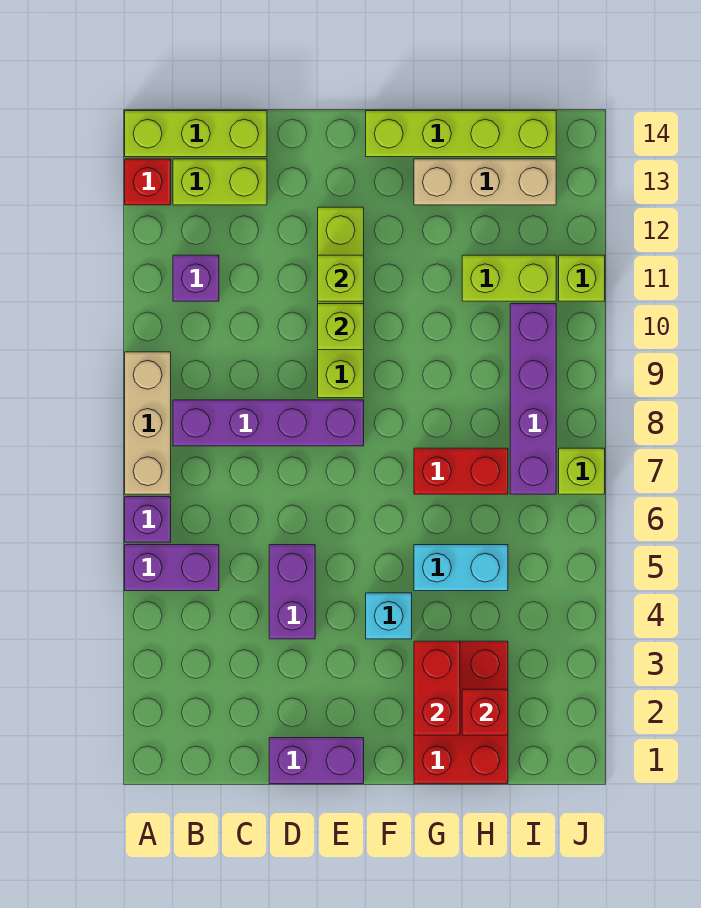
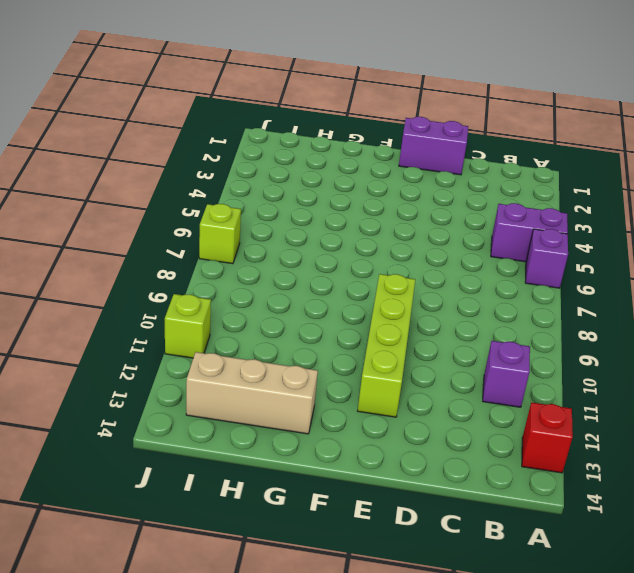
none -> tan brick A7:A9 level 1
none -> lime brick A14:C14 level 1
none -> purple brick B8:E8 level 1

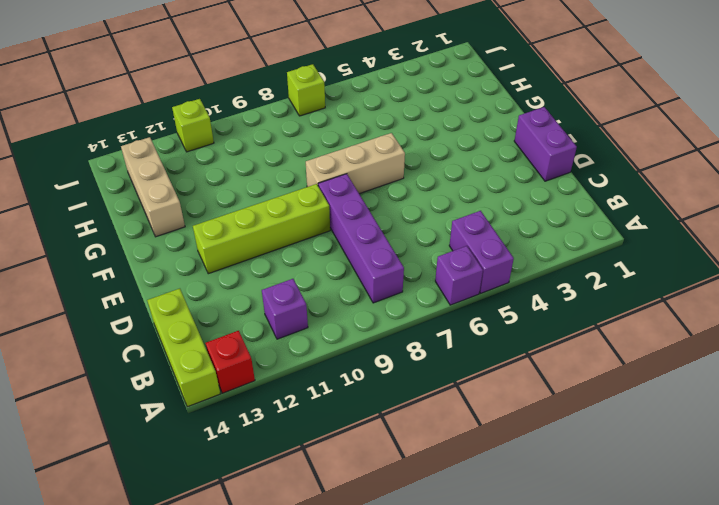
tan brick F6:F8 level 1 -> tan brick A7:A9 level 1
none -> lime brick B13:C13 level 1
none -> purple brick D4:D5 level 1
none -> cyan brick F4 level 1

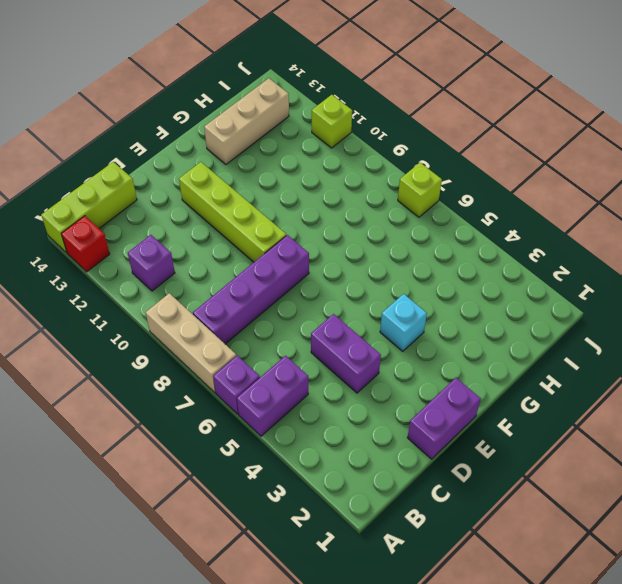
none -> lime brick B13:C13 level 1
none -> lime brick F14:I14 level 1
none -> red brick G1:H3 level 1

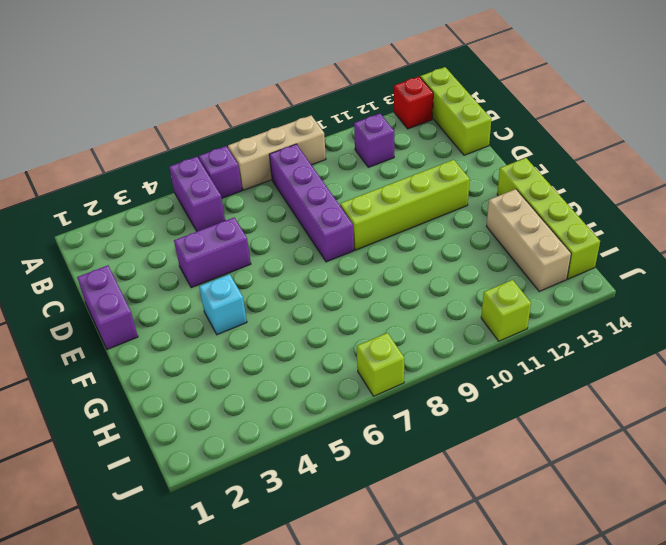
none -> lime brick B13:C13 level 1
none -> red brick G1:H3 level 1
none -> cyan brick G5:H5 level 1

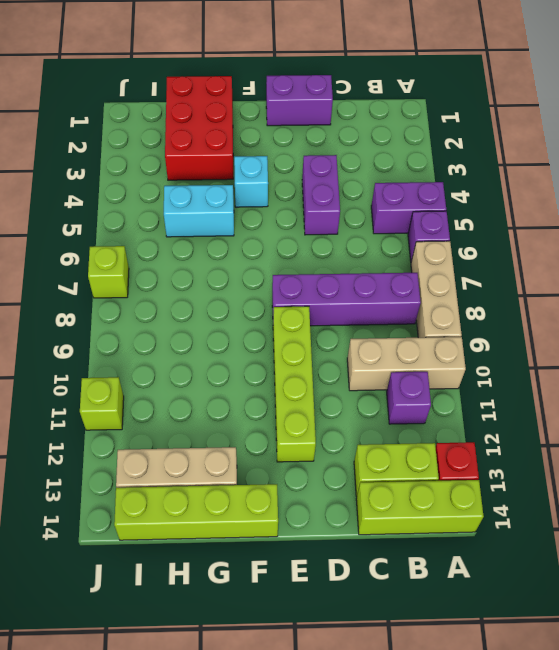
tan brick A10:C10 level 1 -> none
none -> red brick G7:H7 level 1
none -> lime brick H11:I11 level 1
none -> purple brick I7:I10 level 1

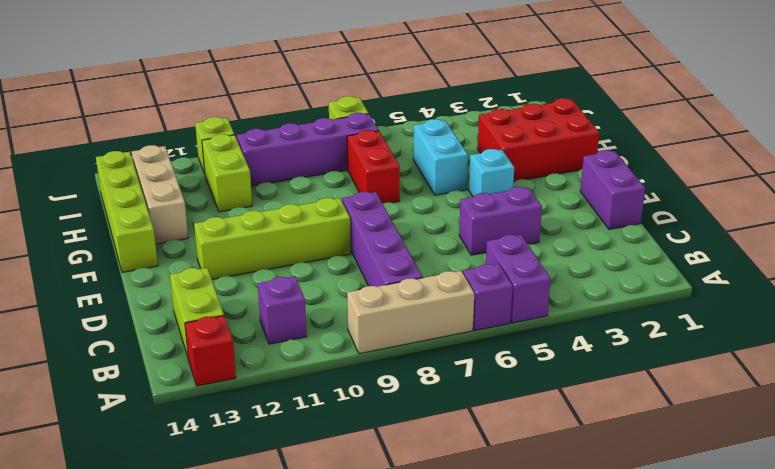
none -> lime brick A14:C14 level 1
none -> lime brick E10 level 2
none -> lime brick E11 level 2

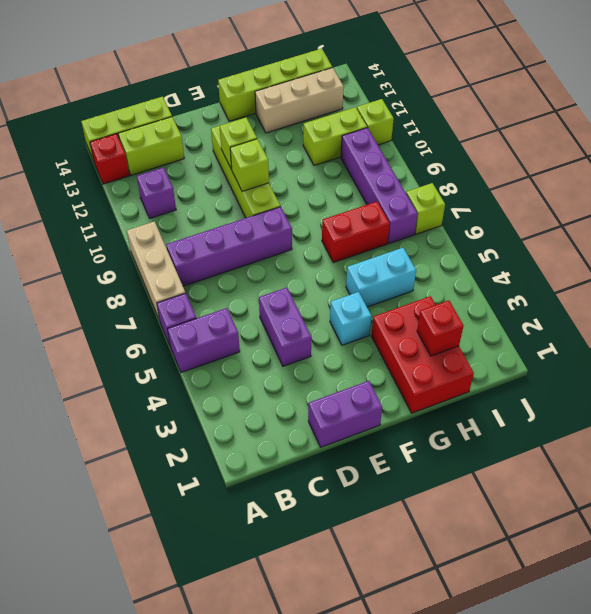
none -> red brick G2:G3 level 2

